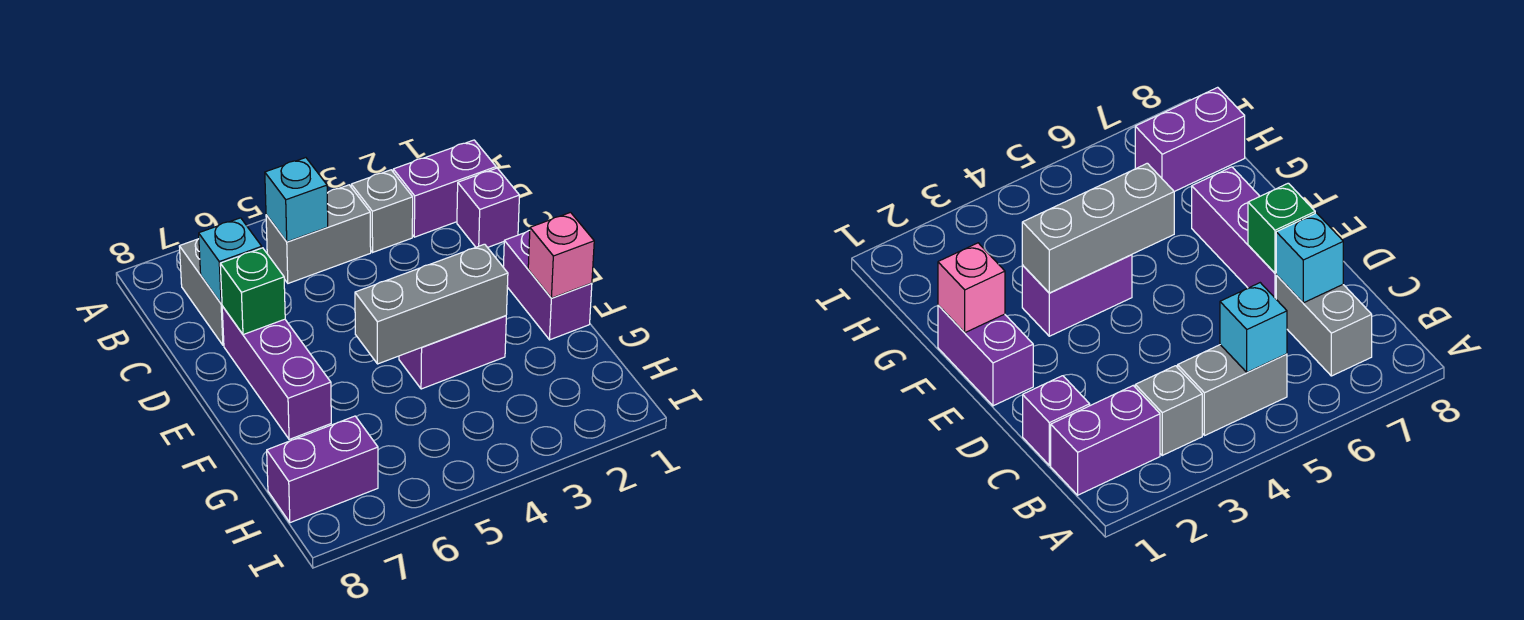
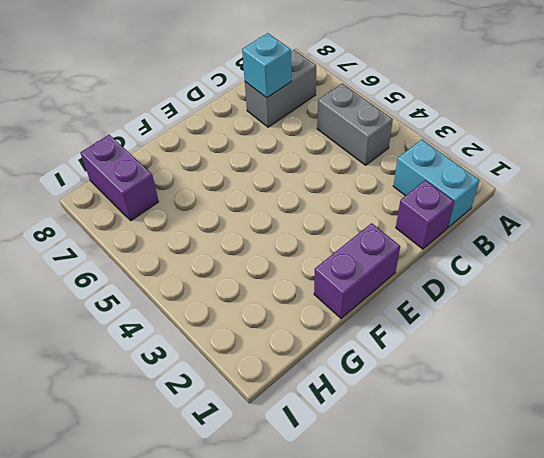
cyan brick B1:B2 level 1 -> purple brick B1:B2 level 1
none -> grey brick B3 level 1
none -> purple brick D7:F7 level 1
none -> purple brick F3:F4 level 1

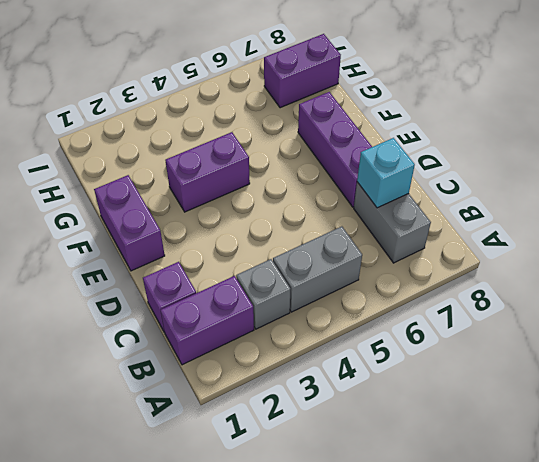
none -> cyan brick B5 level 2
none -> green brick D7 level 2
none -> pink brick F1 level 2

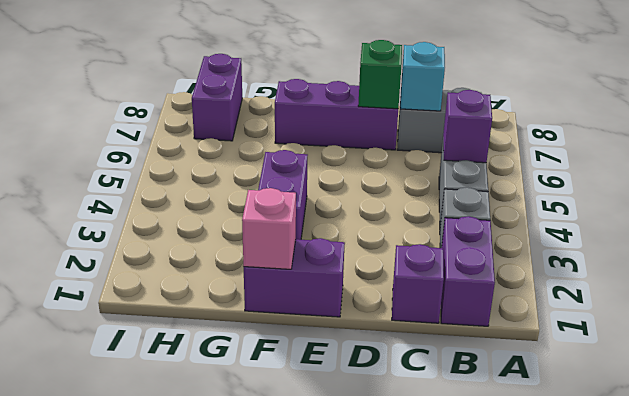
purple brick B5 level 2 -> cyan brick B5 level 2
none -> grey brick F3:F5 level 2

